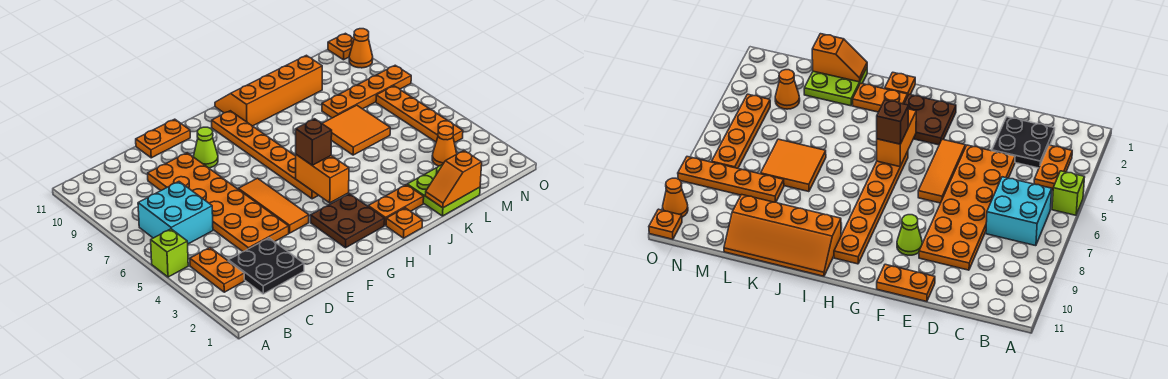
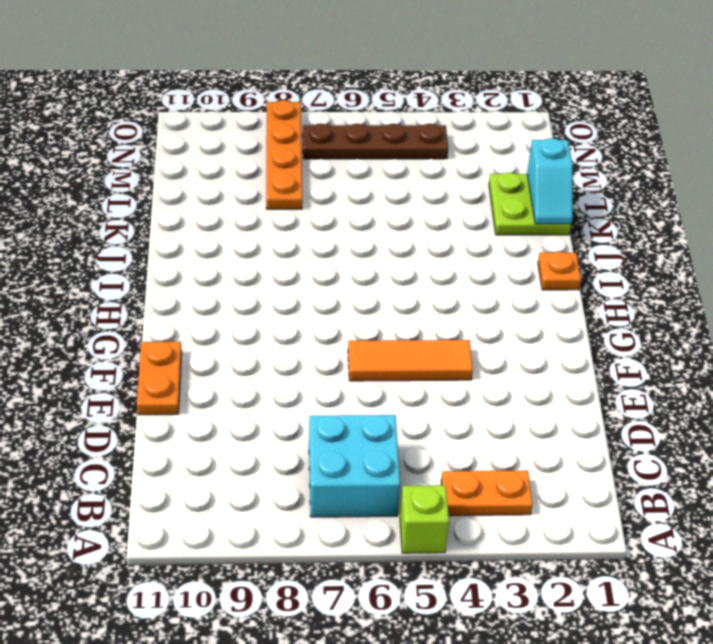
cyan slope K1:L1 level 2 top L -> orange slope K1:L1 level 2 top L
brown plate N4:N7 level 1 -> orange plate N4:N7 level 1
none -> black plate C2:D3 level 1
none -> orange plate D4:E9 level 1
none -> lime cone F9 level 1

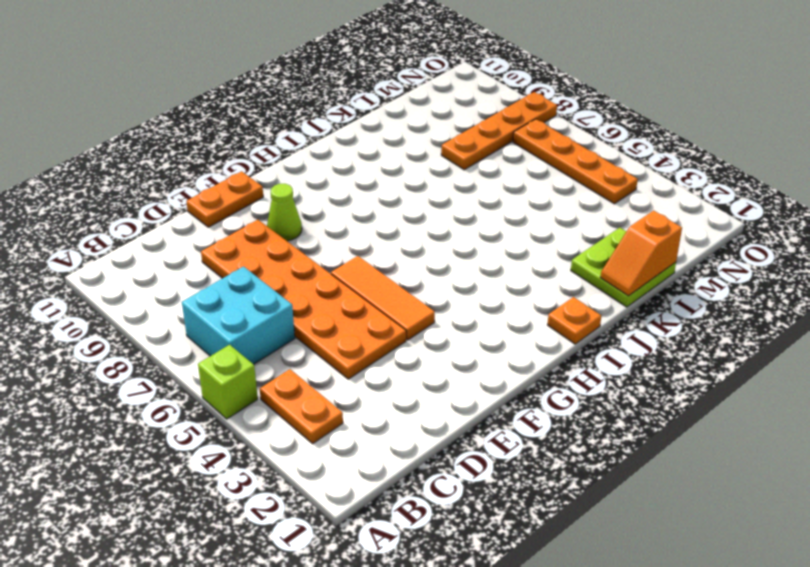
none -> black plate C2:D3 level 1
none -> brown plate G2:H3 level 1
none -> orange plate H5:H10 level 1

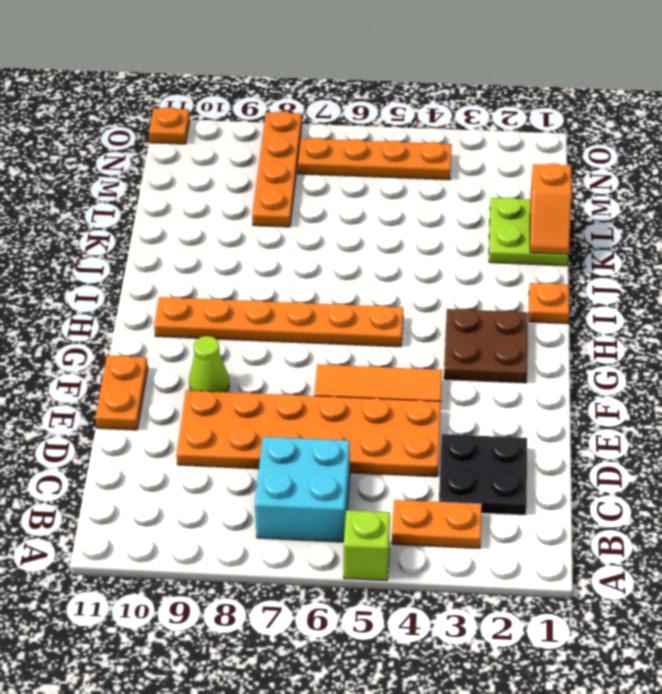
none -> orange plate I2:J2 level 1
none -> orange slope I10:L11 level 1 top 10
none -> orange tile K6:L7 level 1

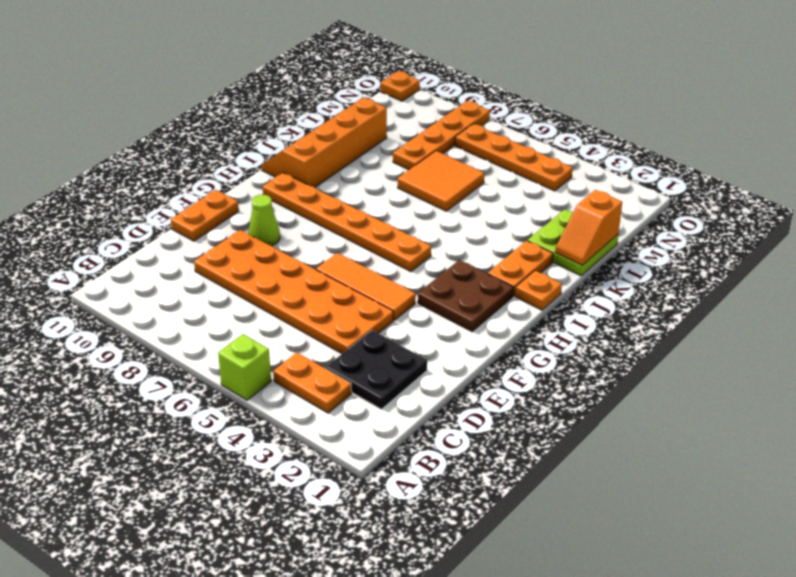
none -> cyan brick B6:C7 level 1
none -> orange cone M3 level 1
none -> orange cone O10 level 1

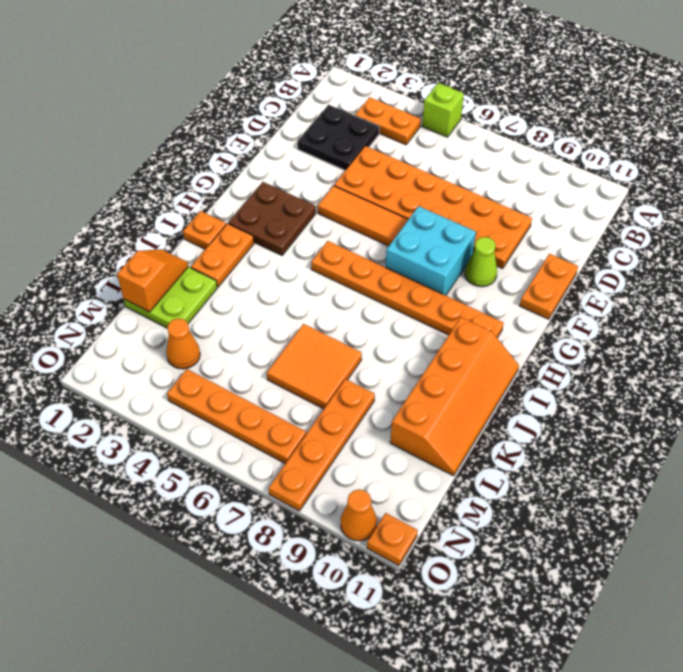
cyan brick F7:G8 level 1 -> cyan brick B6:C7 level 1
none -> orange brick H4:H5 level 2
none -> brown brick H5 level 3

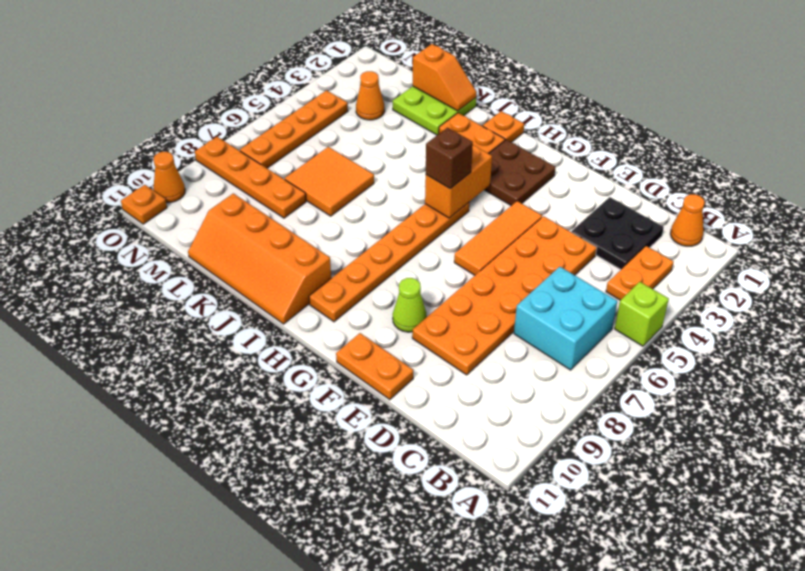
orange cone B1 level 1 -> none

